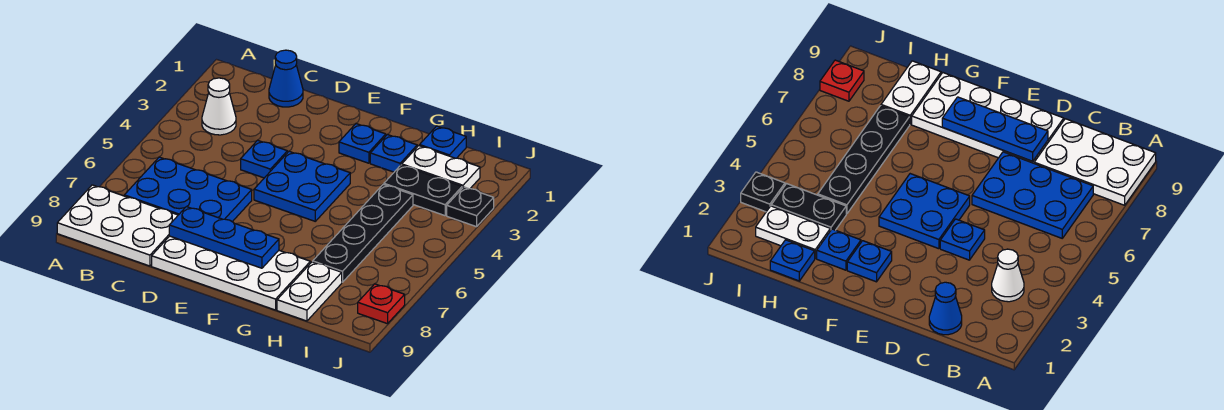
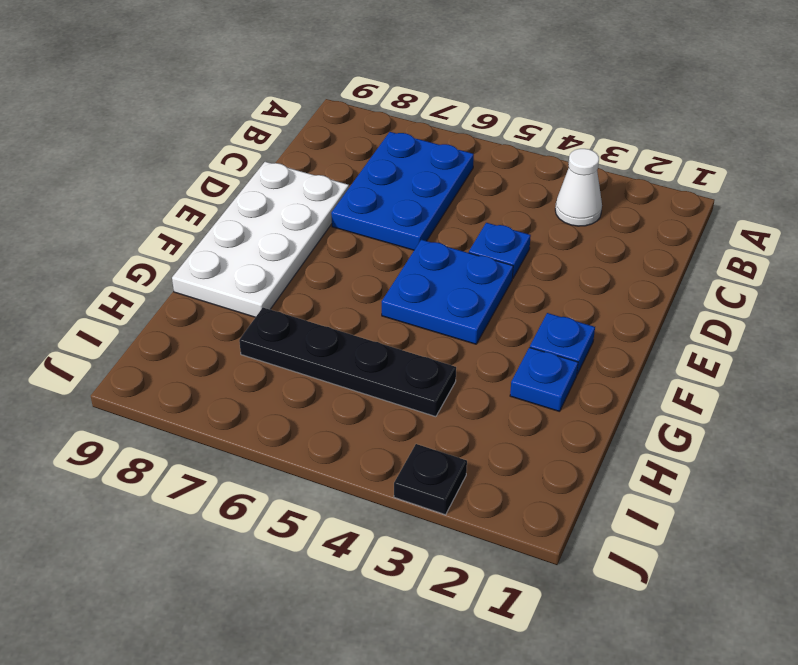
none -> white plate A8:C9 level 1
none -> blue cone C1 level 1
none -> blue plate H1 level 1

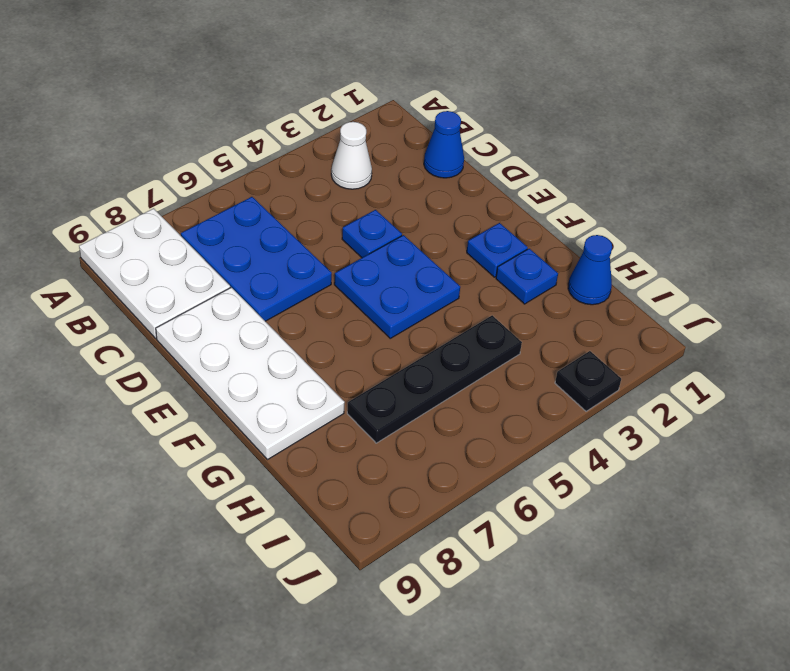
blue cone H1 level 1 -> blue plate H1 level 1
none -> white plate H2:I2 level 1
none -> black plate H3:I3 level 1
none -> white plate H8:H9 level 1

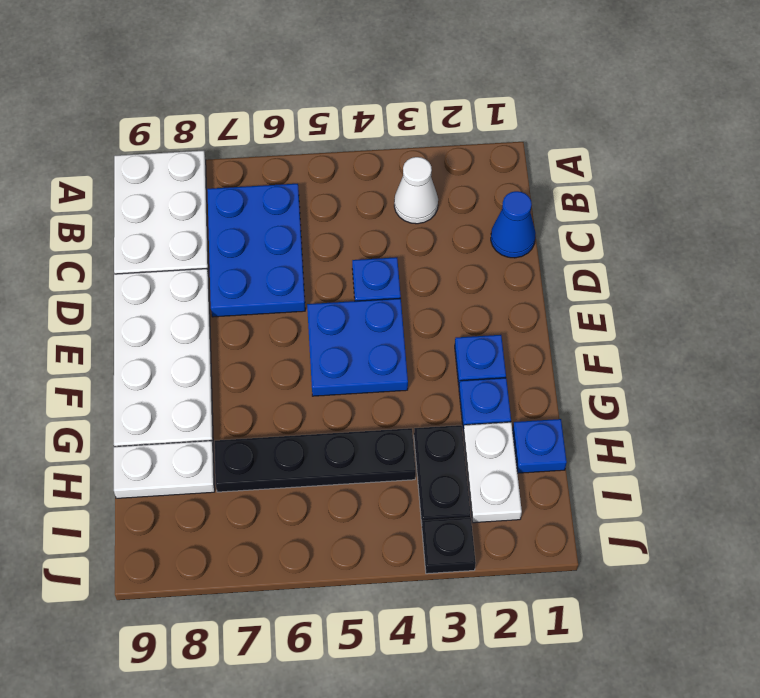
none -> red plate J8 level 1
none -> blue plate D8:F8 level 2

